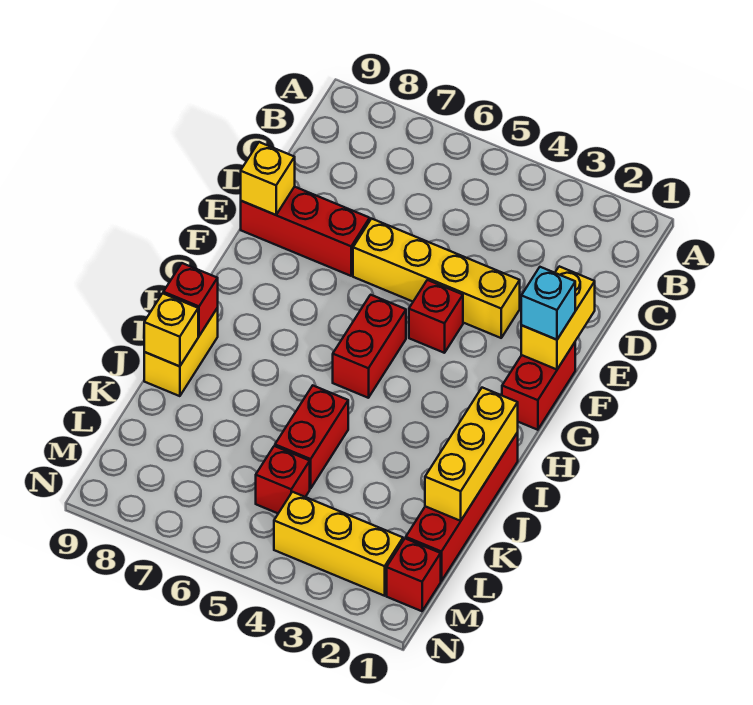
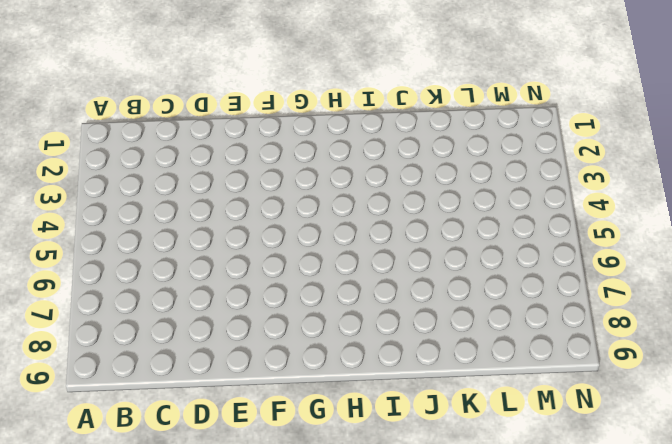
none -> yellow brick E3:E6 level 1
none -> red brick E7:E9 level 1
none -> red brick F1:G1 level 1

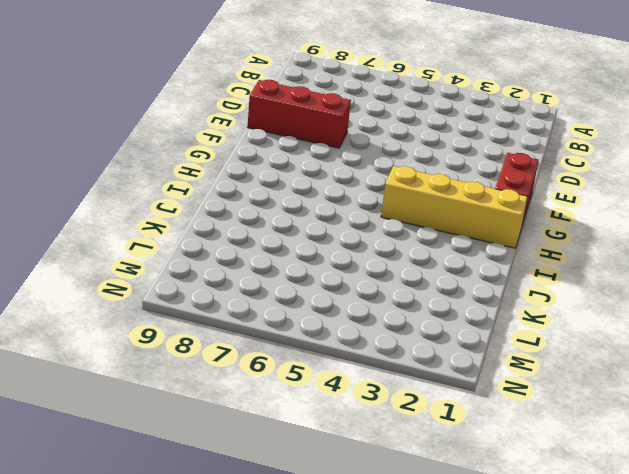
yellow brick H1:H4 level 1 -> yellow brick E3:E6 level 1
none -> red brick F4 level 1
none -> red brick G5:H5 level 1
none -> red brick I1:L1 level 1

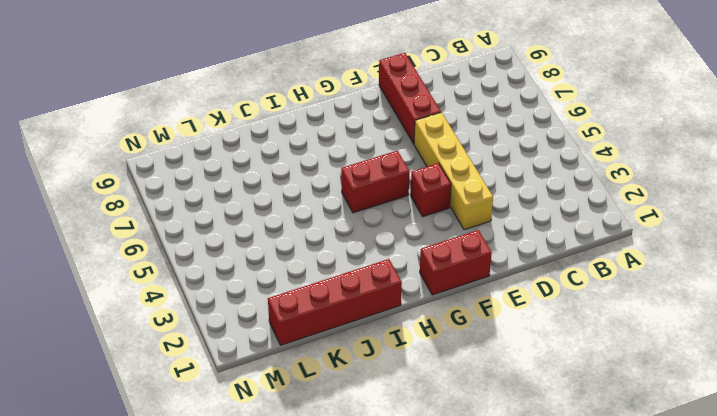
none -> yellow brick I9:J9 level 1
none -> red brick J5:K5 level 1
none -> red brick L5 level 1

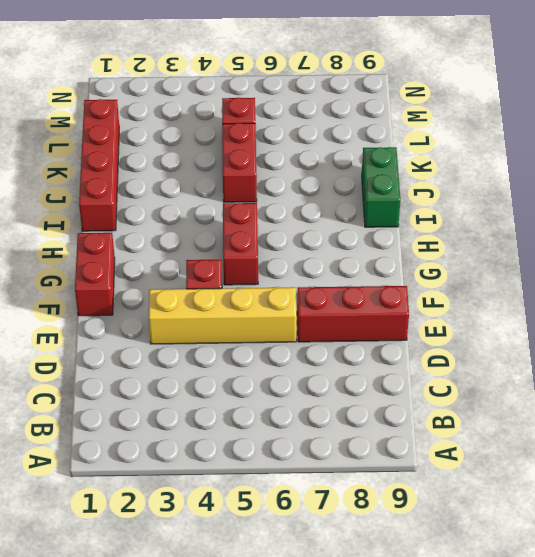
green brick I9:J9 level 1 -> yellow brick I9:J9 level 1
none -> red brick M1 level 1
none -> yellow brick M2:M4 level 1
none -> yellow brick E1:F1 level 2

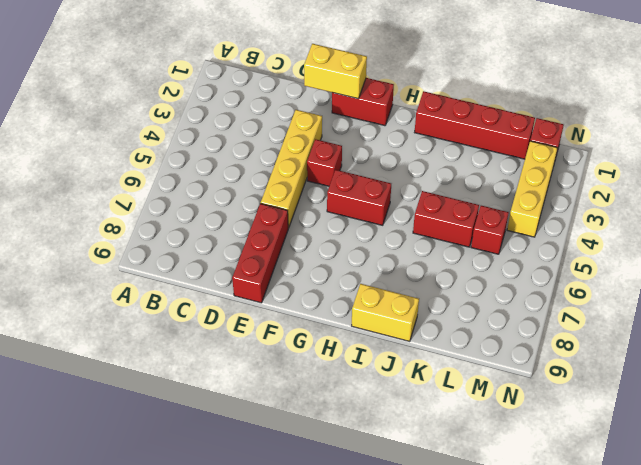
none -> yellow brick E9 level 2
none -> yellow brick I1:K1 level 2
none -> red brick I9 level 2

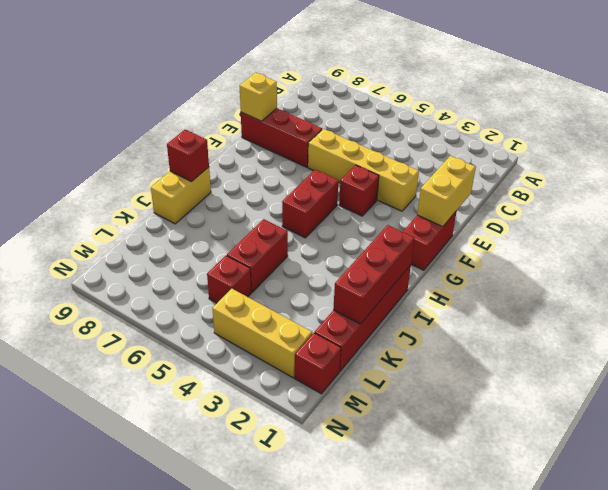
red brick I1:K1 level 2 -> yellow brick I1:K1 level 2
none -> yellow brick J9 level 2
none -> cyan brick F1 level 3

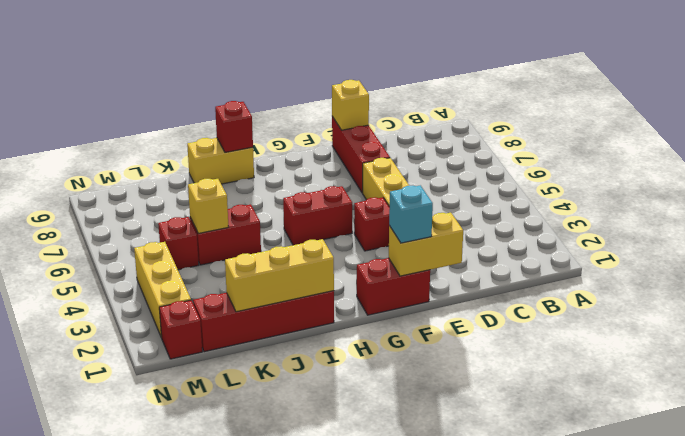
yellow brick K5 level 2 -> yellow brick J9 level 2

